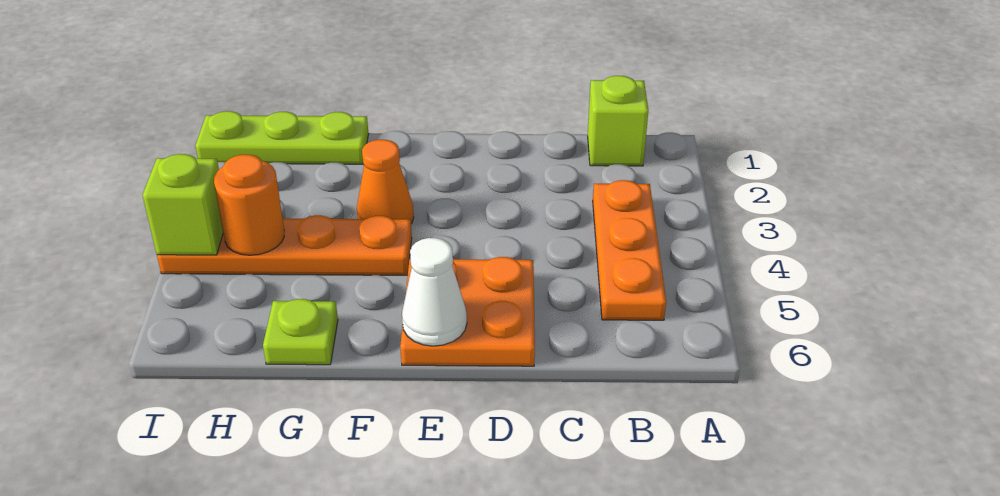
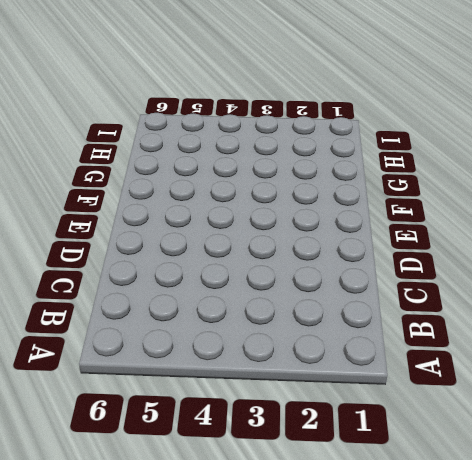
none -> lime brick B1 level 1
none -> orange plate B3:B5 level 1

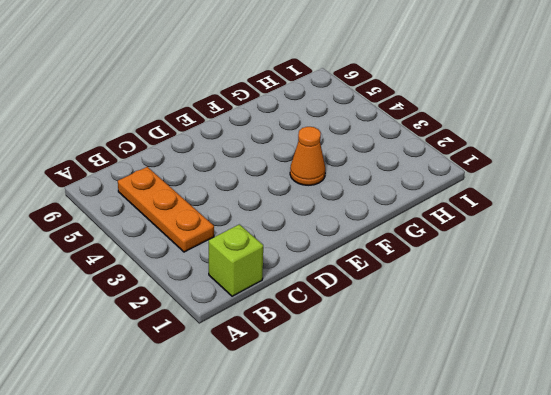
none -> orange plate D5:E6 level 1
none -> orange plate F4:I4 level 1

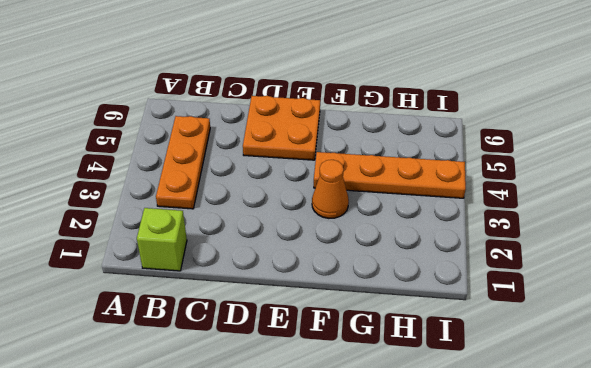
none -> lime plate G1:I1 level 1
none -> lime plate G6 level 1

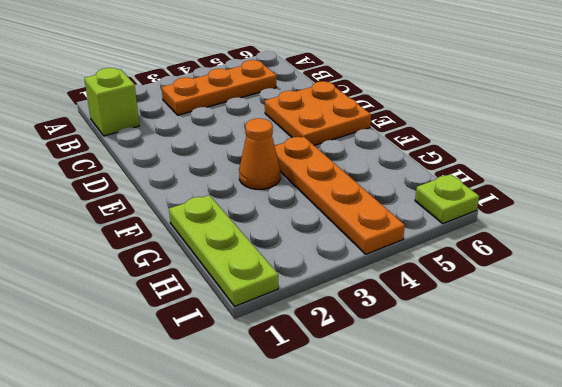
lime plate I6 level 1 -> lime plate G6 level 1
none -> white cone E6 level 2
none -> orange round brick H4 level 2

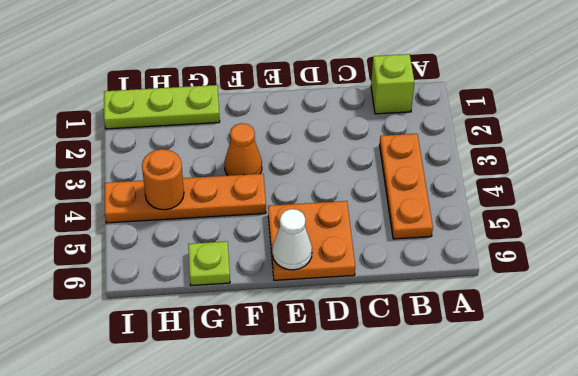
none -> lime brick I4 level 2

